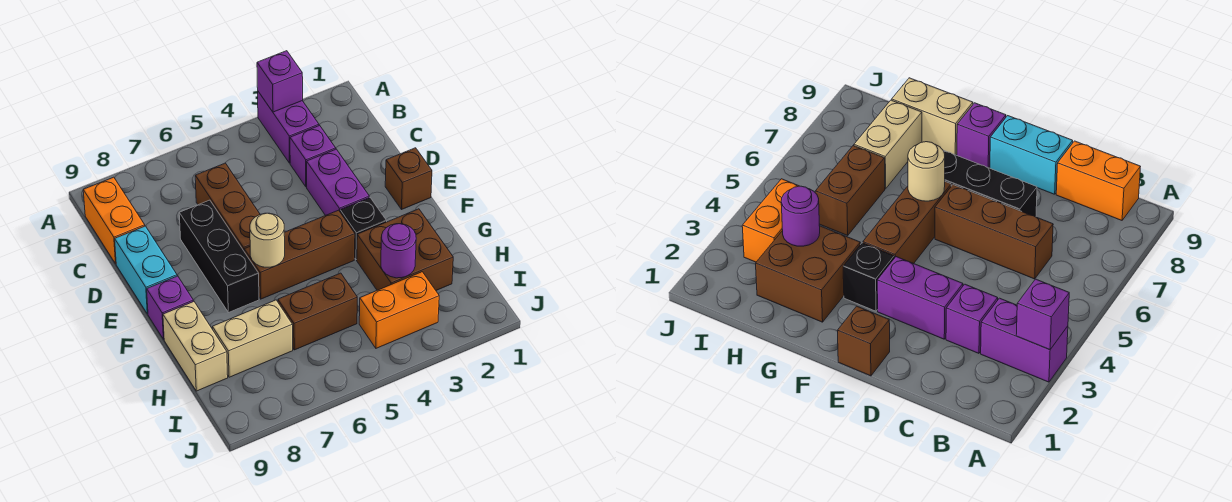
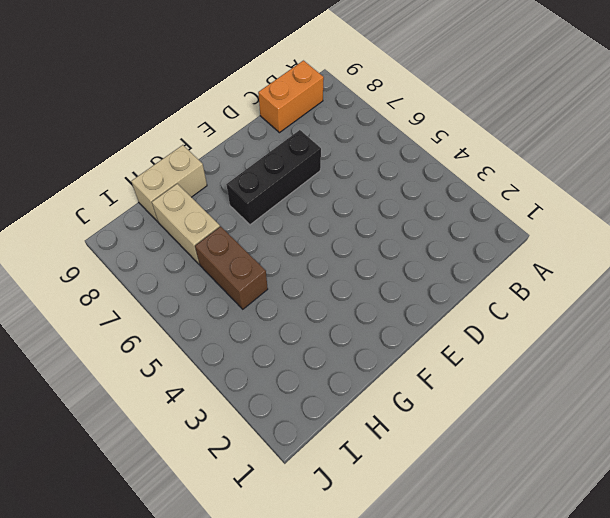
none -> purple brick A3:B3 level 1
none -> purple brick C3 level 1
none -> brown brick C6:E6 level 1

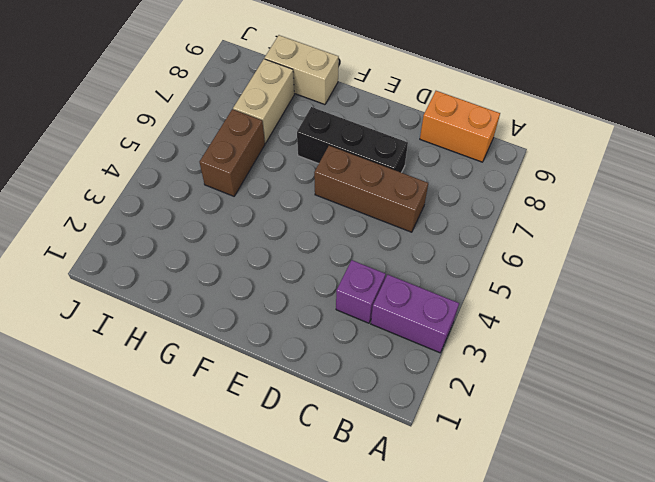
none -> purple brick D3:E3 level 1
none -> cyan brick D9:E9 level 1
none -> brown brick E1 level 1

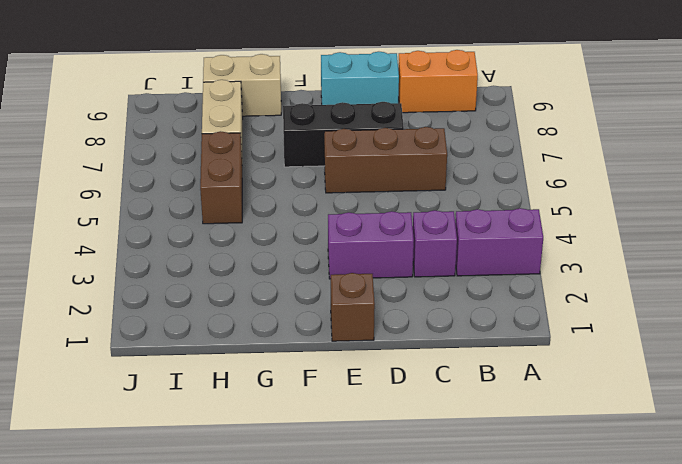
none -> black brick F3 level 1
none -> brown brick F4:F6 level 1
none -> purple brick F9 level 1

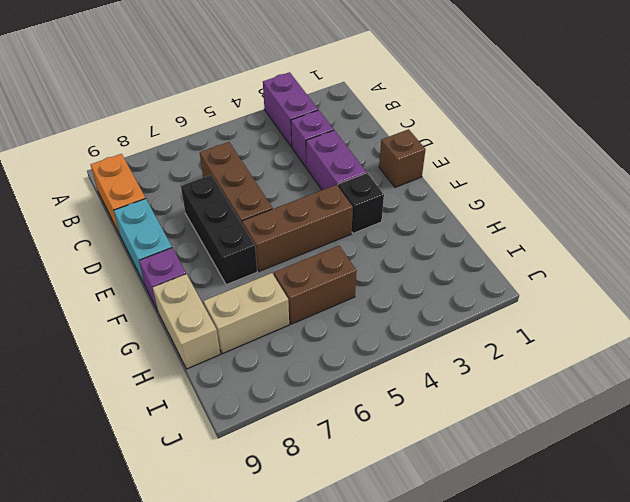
none -> brown brick G2:H3 level 1
none -> orange brick I3:I4 level 1
none -> purple brick A3 level 2

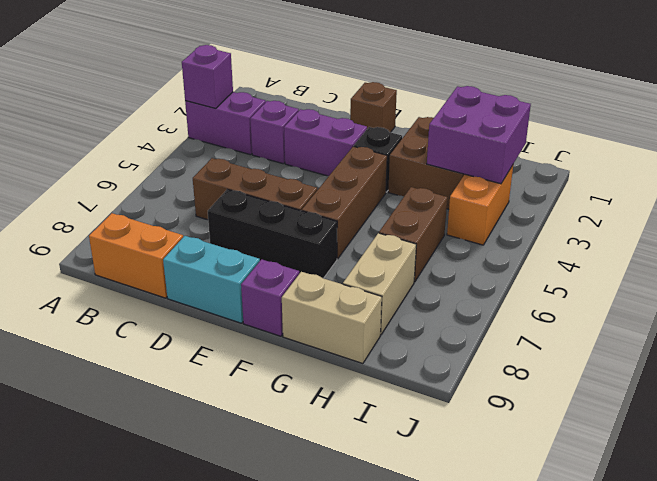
purple brick H2:I3 level 2 -> purple round brick H3 level 2
none -> tan round brick F6 level 2

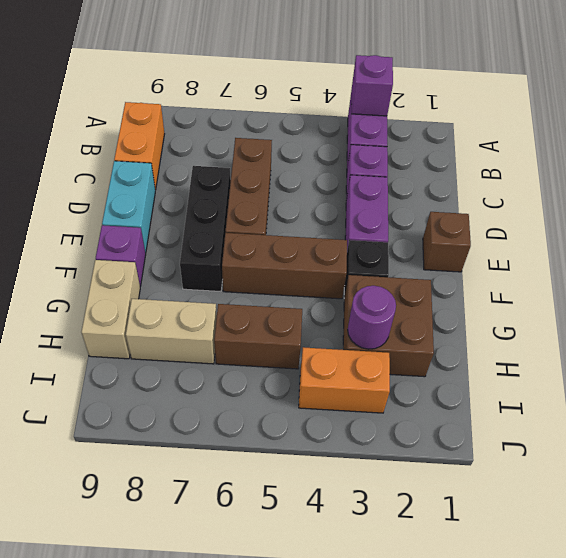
none -> tan round brick F6 level 2

